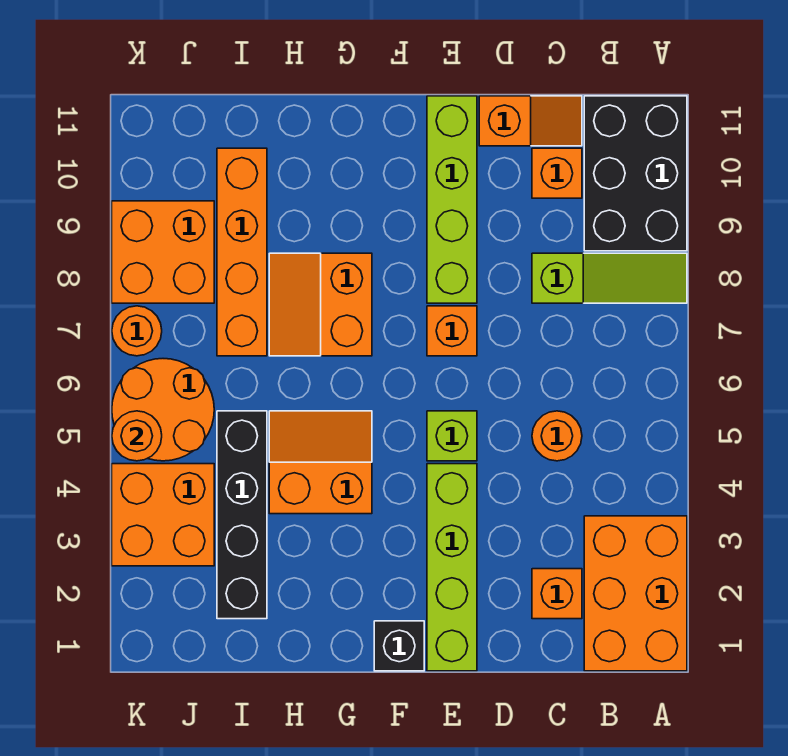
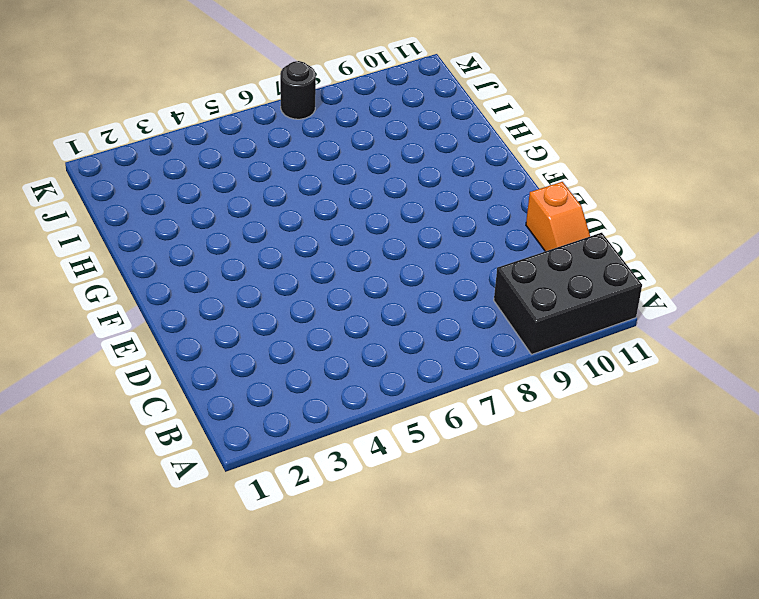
black round brick K7 level 1 -> orange round brick K7 level 1
none -> orange brick A1:B3 level 1
none -> lime slope A8:C8 level 1 top C
none -> orange brick C2 level 1

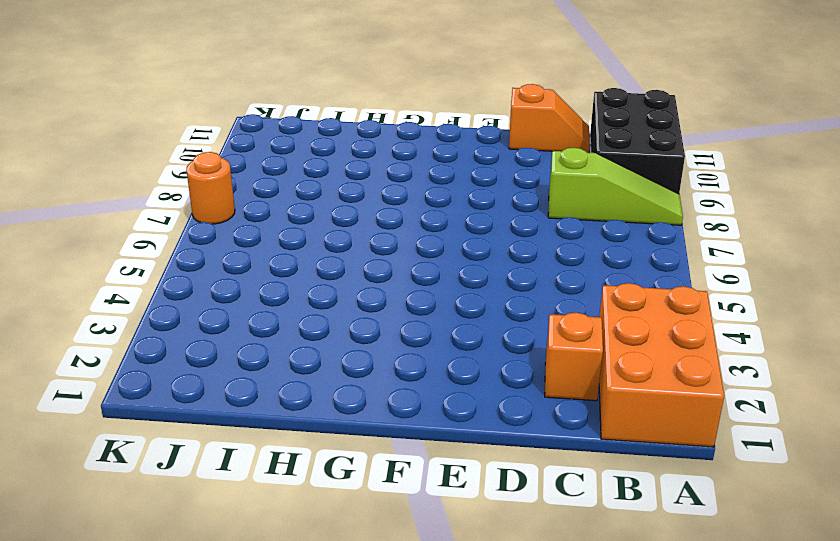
none -> orange round brick C5 level 1
none -> orange brick C10 level 1
none -> lime brick E1:E4 level 1

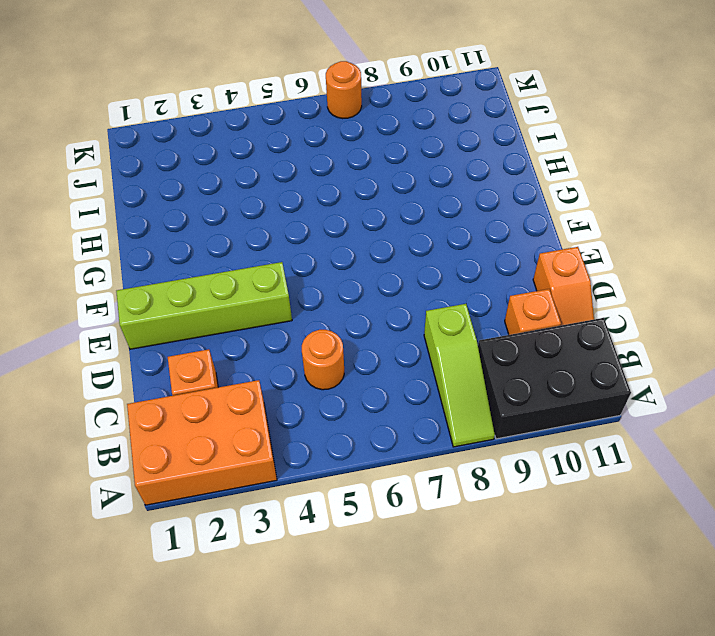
none -> lime brick E5 level 1
none -> orange brick E7 level 1
none -> lime brick E8:E11 level 1

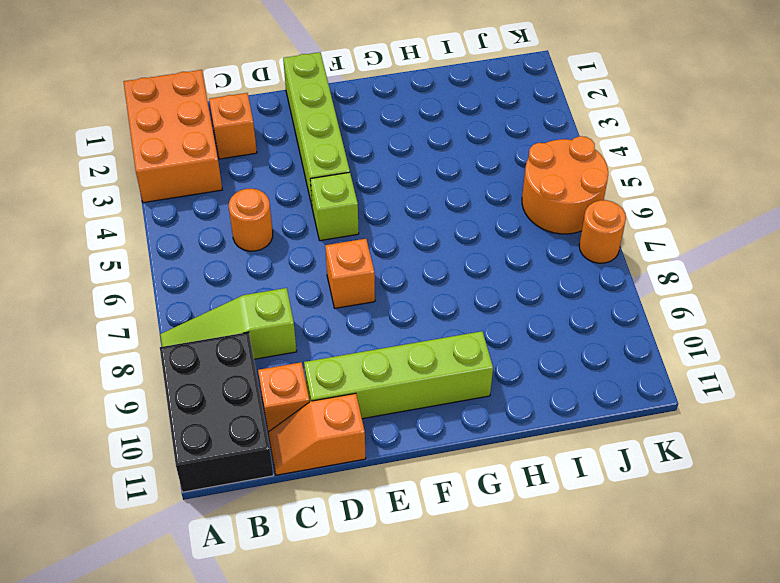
lime brick D10:G10 level 1 -> lime brick E8:E11 level 1
none -> black brick F1 level 1
none -> orange slope G4:H5 level 1 top 4
none -> orange slope G7:H8 level 1 top G

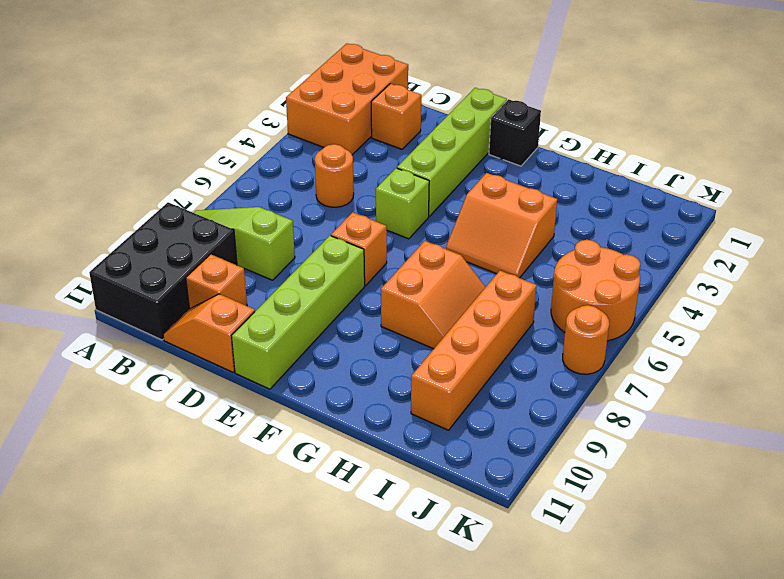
none -> black brick I2:I5 level 1
none -> orange brick J3:K4 level 1
none -> orange brick J8:K9 level 1

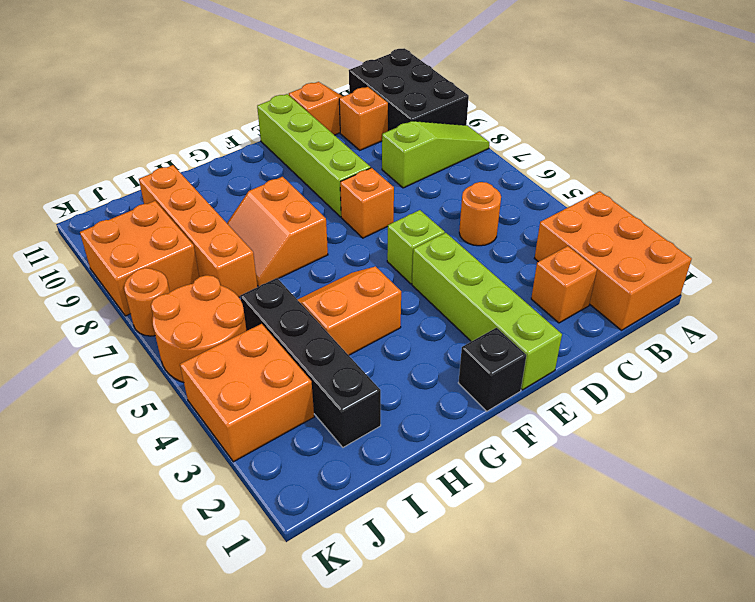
none -> orange round brick K5 level 2

